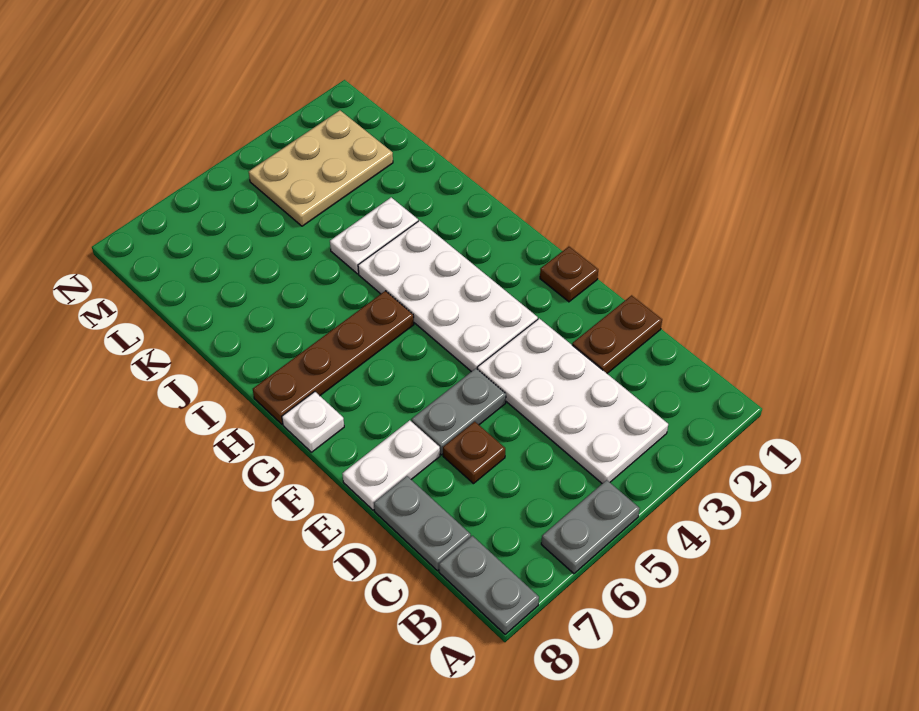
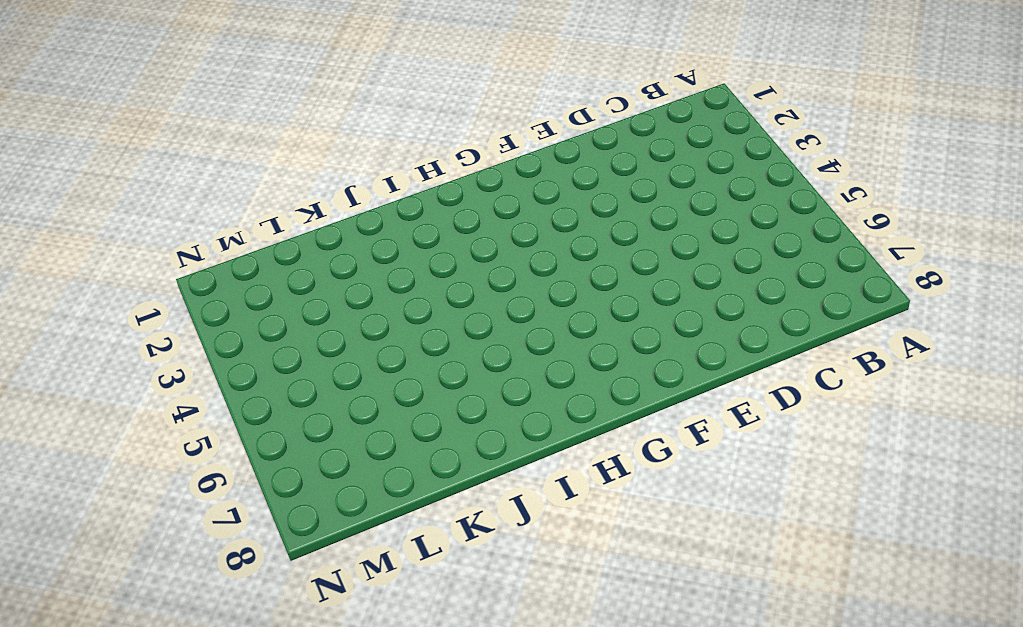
none -> grey plate A5:A6 level 1
none -> grey plate A8:B8 level 1
none -> white plate B3:E4 level 1

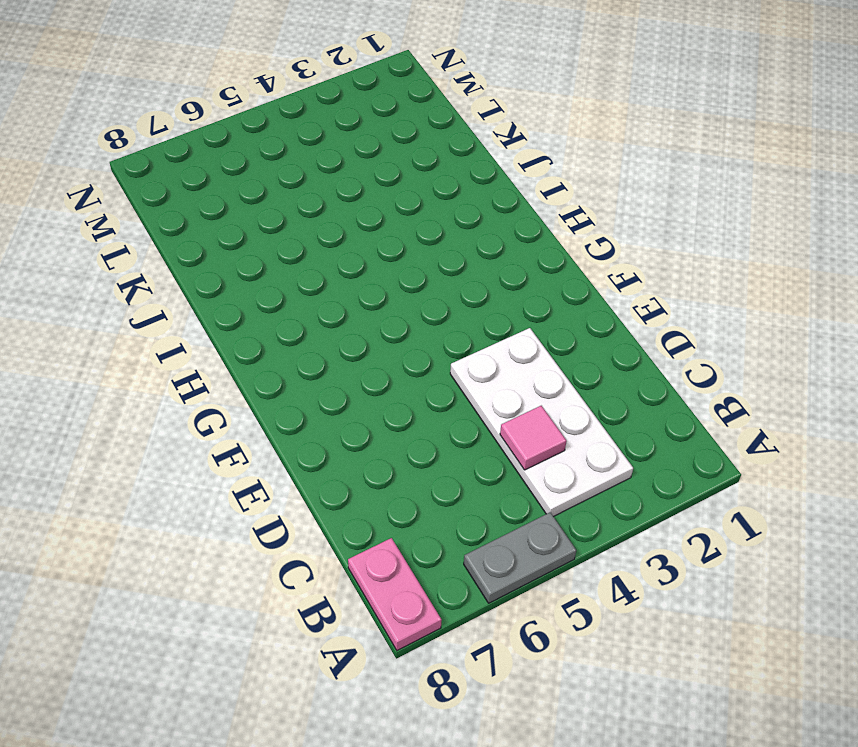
pink plate A8:B8 level 1 -> grey plate A8:B8 level 1
pink tile C4 level 2 -> none
none -> grey plate C8:D8 level 1
none -> brown plate D1:D2 level 1
none -> brown plate D6 level 1

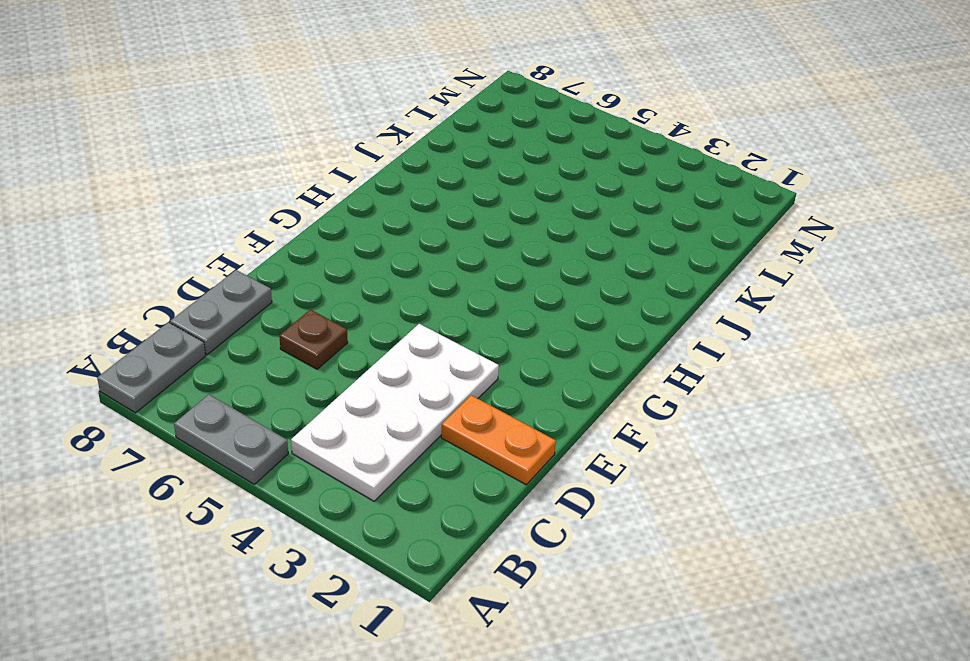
orange plate D1:D2 level 1 -> brown plate D1:D2 level 1
none -> grey plate E5:E6 level 1
none -> white plate E7:E8 level 1
none -> brown plate F1 level 1

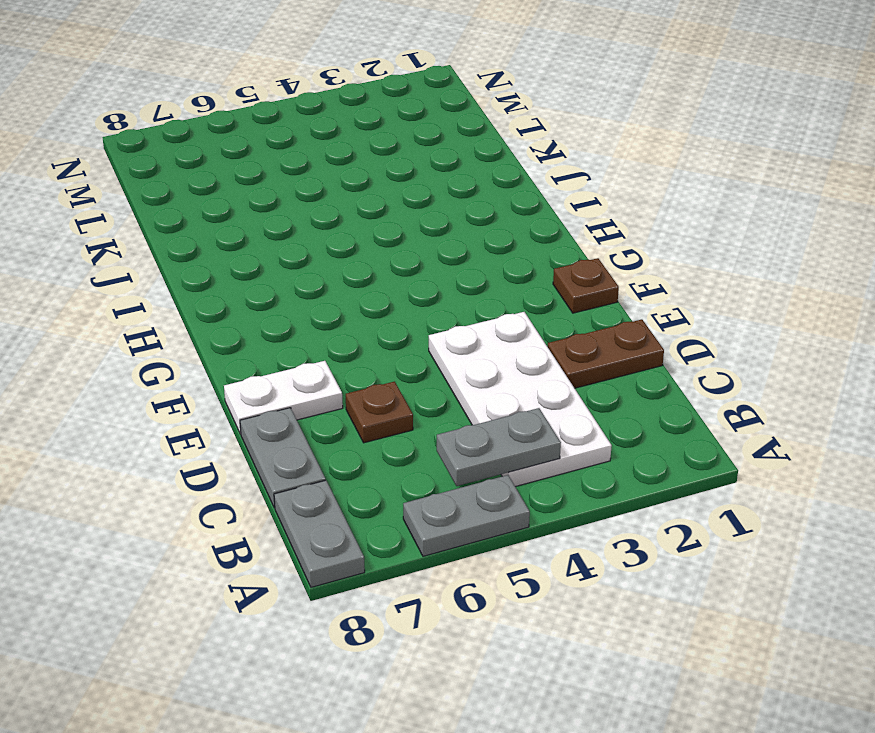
grey plate B4:B5 level 2 -> grey plate E5:E6 level 1
none -> white plate F3:I4 level 1
none -> white plate G8 level 1
none -> brown plate H5:H8 level 1

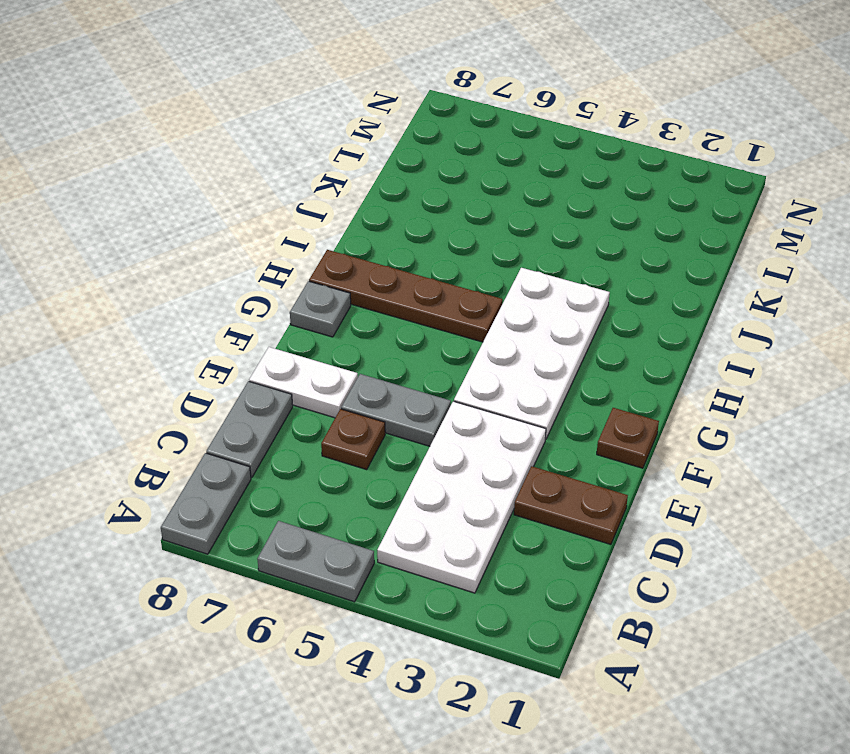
grey plate G8 level 1 -> white plate G8 level 1
none -> white plate J3:J4 level 1
none -> tan plate L2:M4 level 1

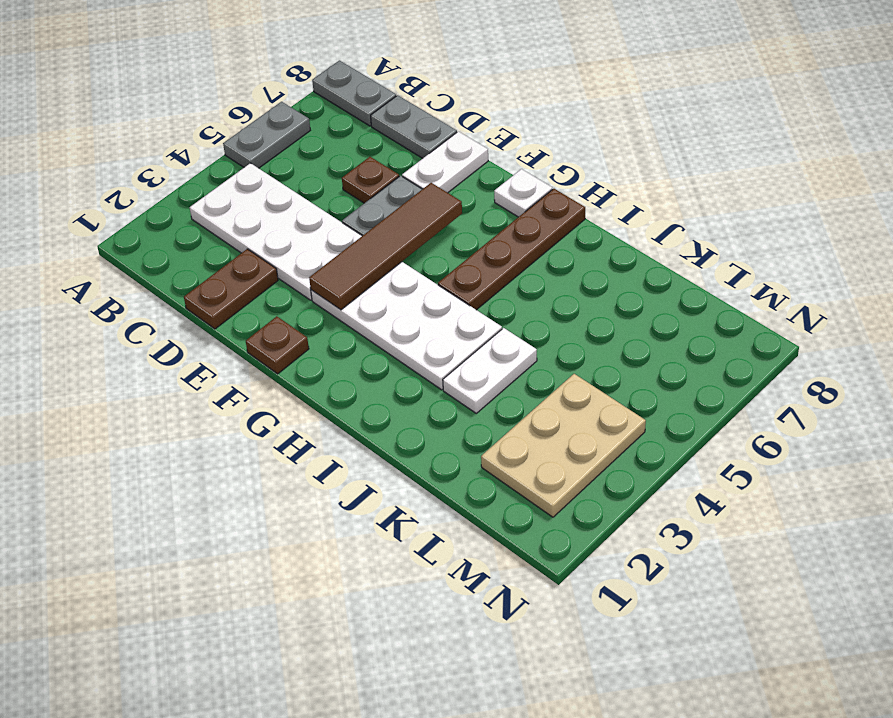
brown tile F3:F6 level 2 -> none

